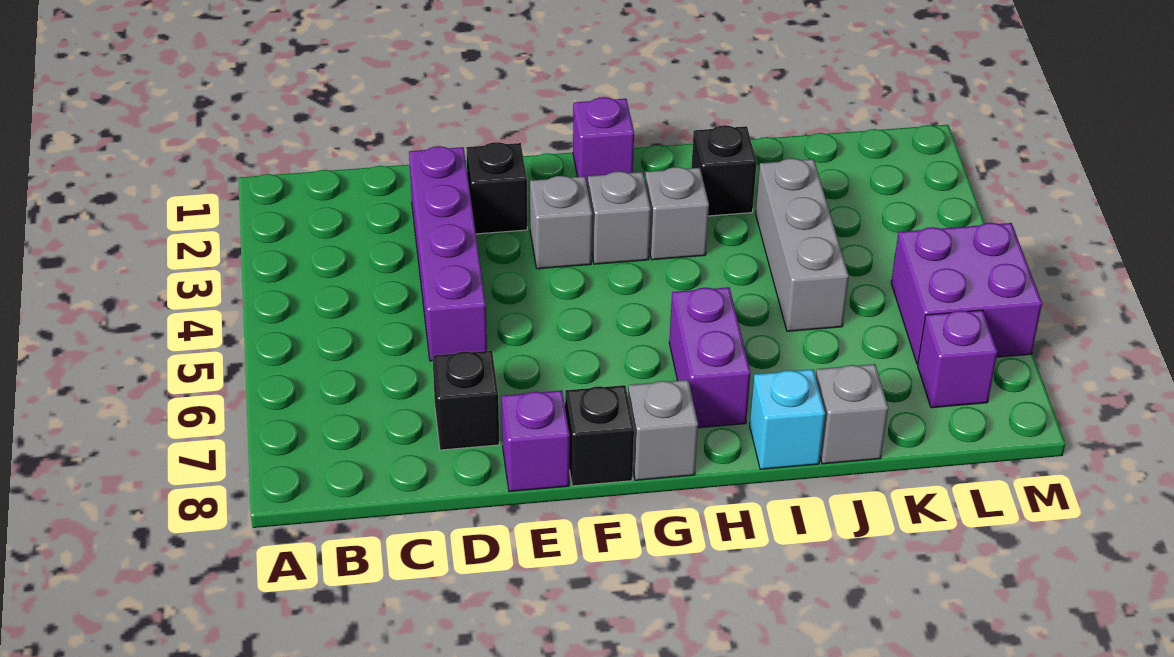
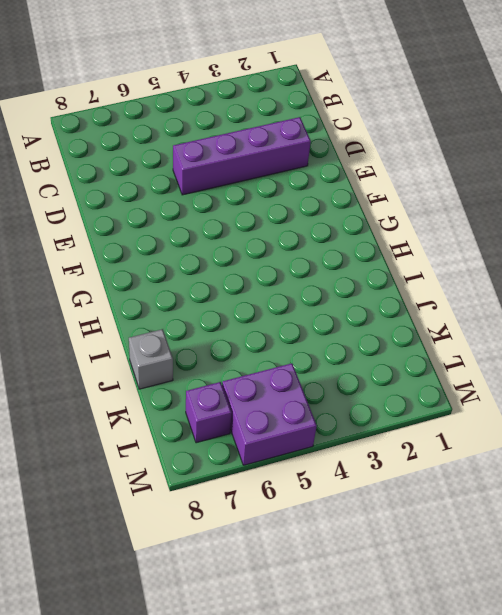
none -> black brick D7 level 1
none -> black brick E2 level 1
none -> purple brick E8 level 1

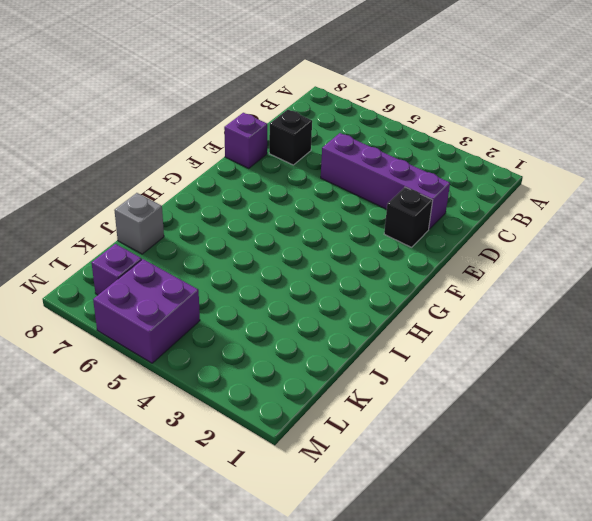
none -> grey brick F3 level 1
none -> black brick F8 level 1
none -> purple brick G1 level 1

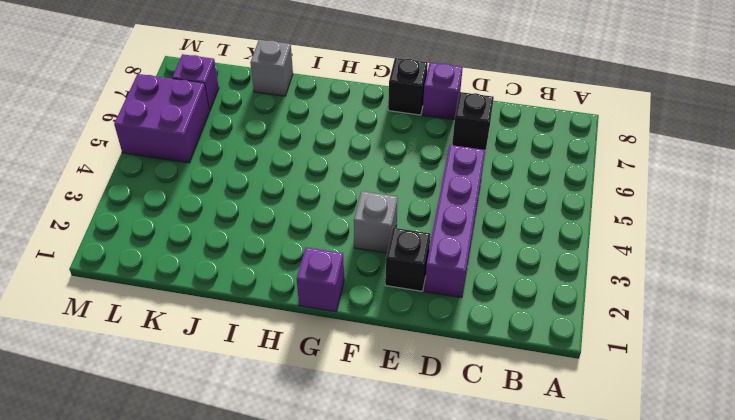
none -> grey brick G3 level 1
none -> grey brick G8 level 1
none -> grey brick H3 level 1

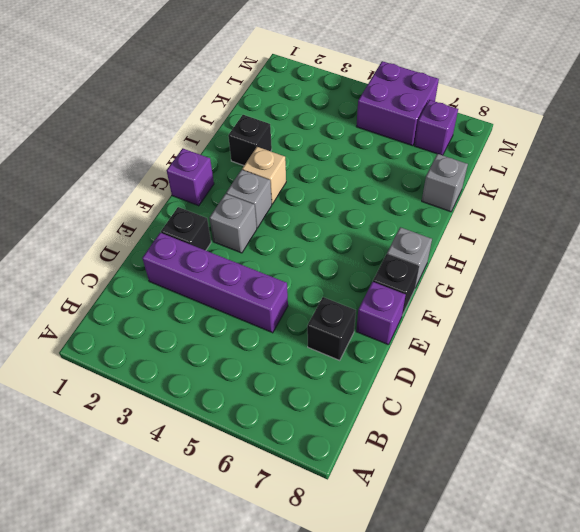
tan brick H3 level 1 -> grey brick H3 level 1
none -> purple brick H6:H7 level 1
none -> cyan brick I8 level 1
none -> grey brick J3:J5 level 1

